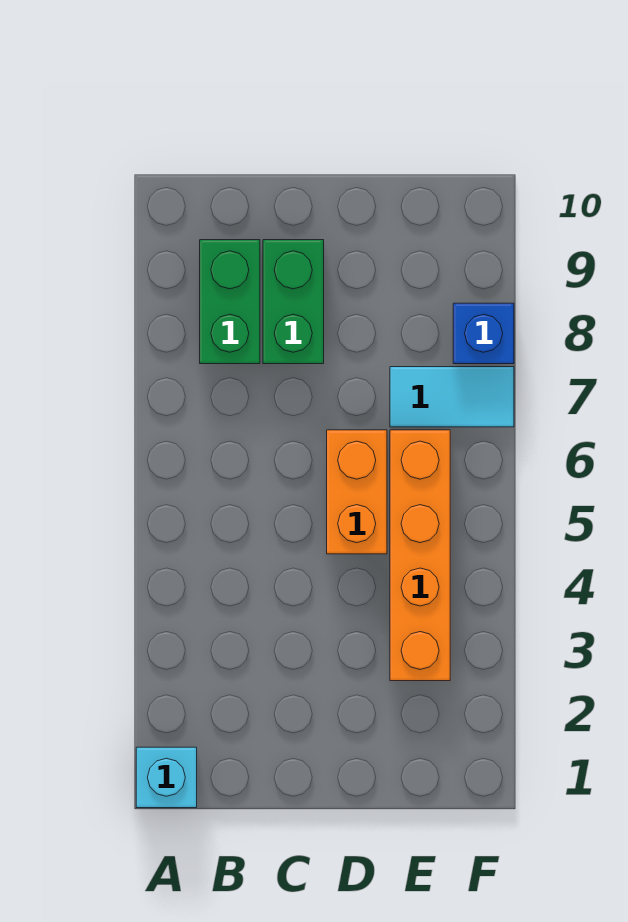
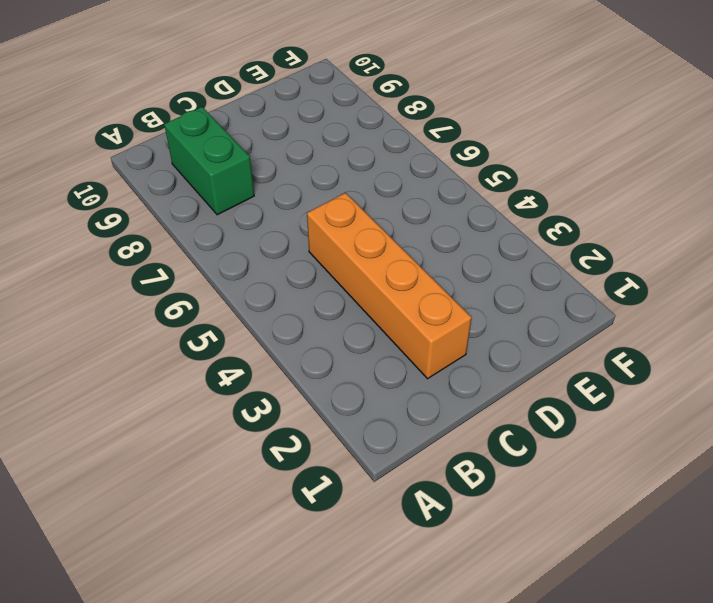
orange brick C2:C5 level 1 -> orange brick E3:E6 level 1
none -> cyan brick A1 level 1
none -> green brick C8:C9 level 1

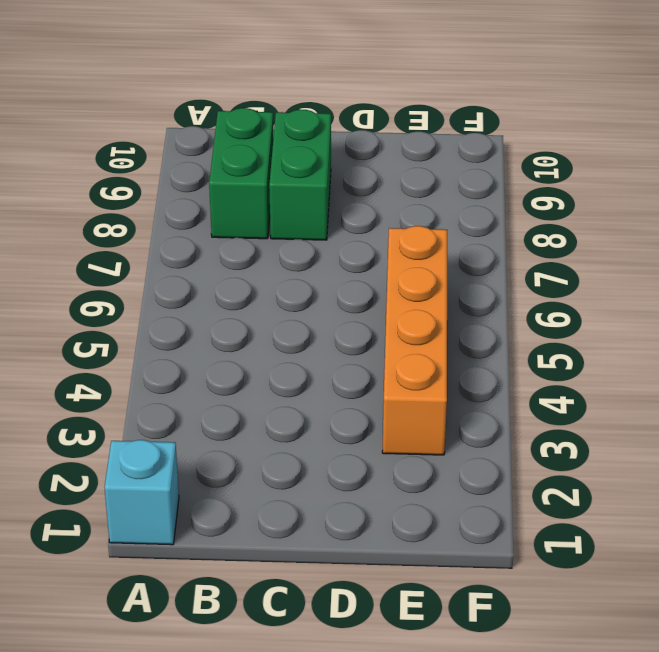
none -> orange brick D5:D6 level 1
none -> cyan tile E7:F7 level 1

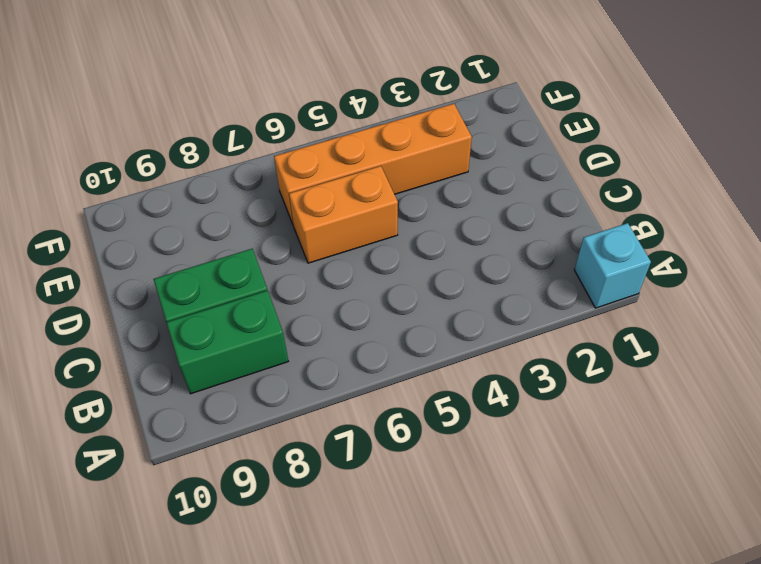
none -> cyan tile E7:F7 level 1
none -> blue brick F8 level 1

